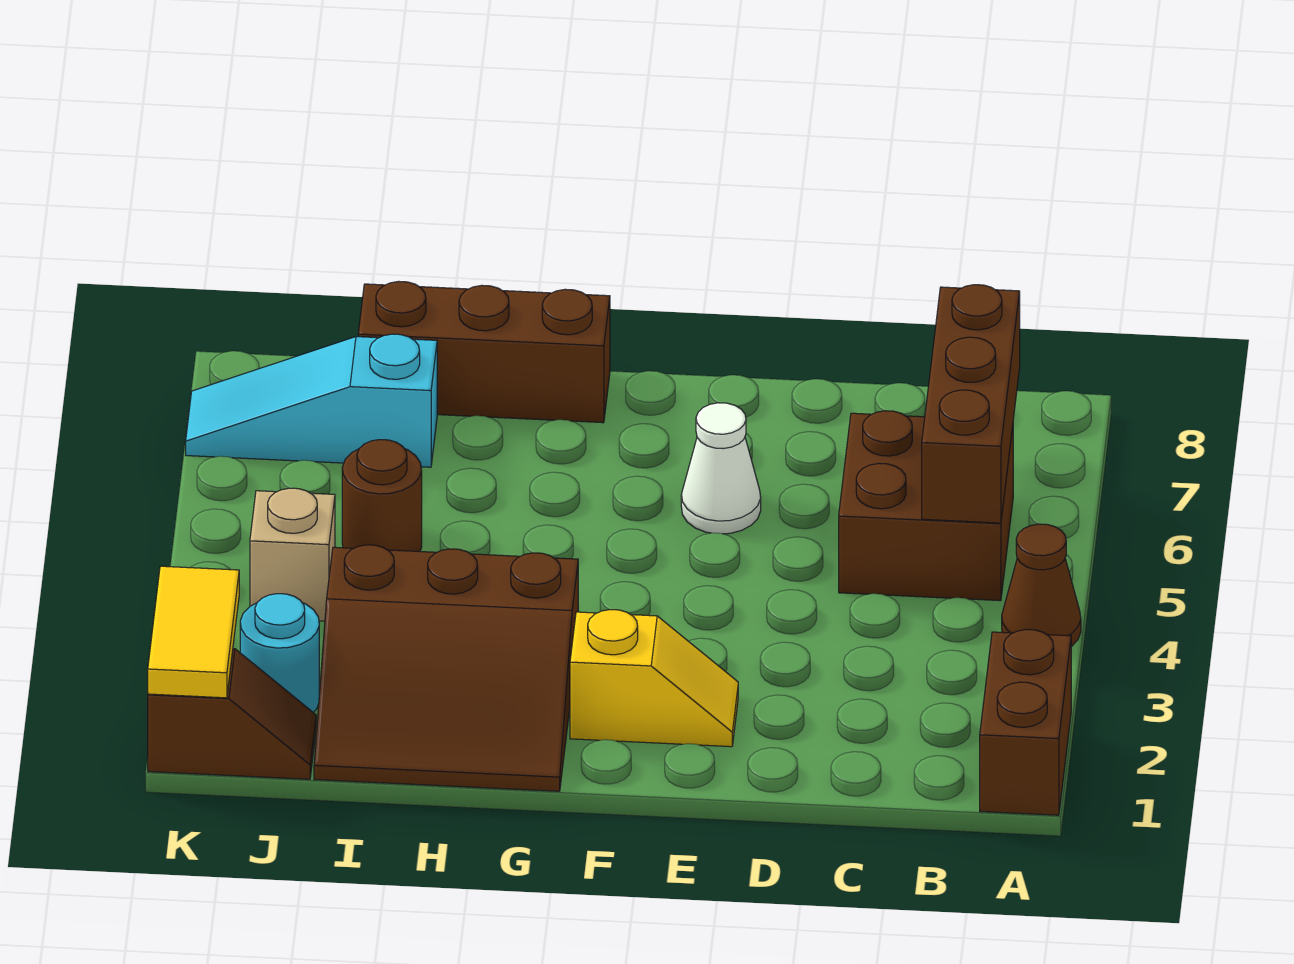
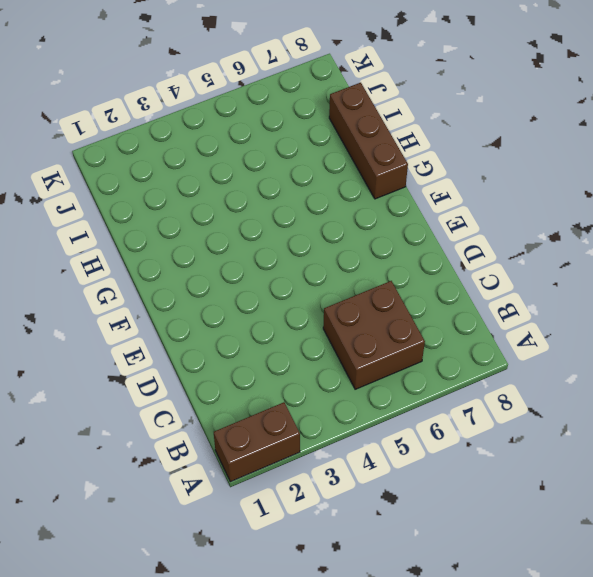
none -> brown cone A4 level 1
none -> yellow slope E2:F2 level 1 top F
none -> white cone E6 level 1

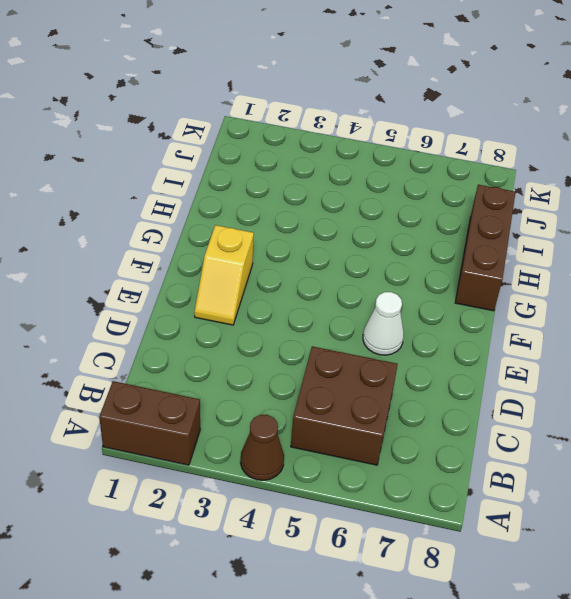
none -> brown slope G1:I3 level 1 top 3
none -> brown round brick I5 level 1
none -> cyan slope I7:K7 level 1 top I

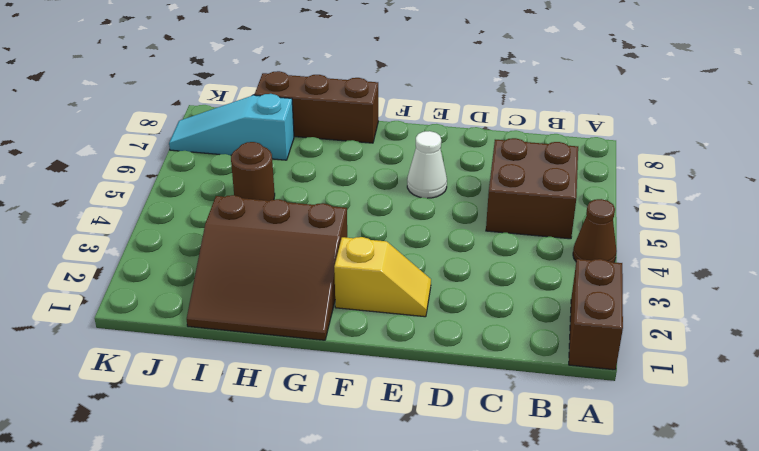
none -> brown slope J1:K1 level 1 top K
none -> cyan round brick J2 level 1
none -> tan brick J4 level 1

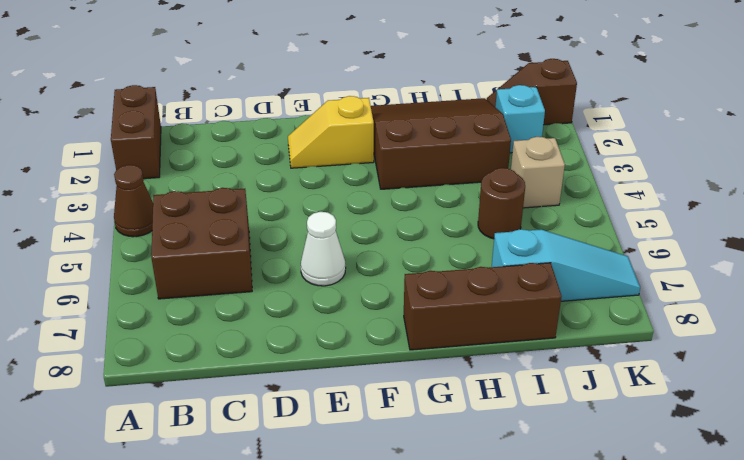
cyan brick J2 level 1 -> cyan round brick J2 level 1
none -> brown brick B5:B7 level 2
none -> yellow tile K1:K2 level 2

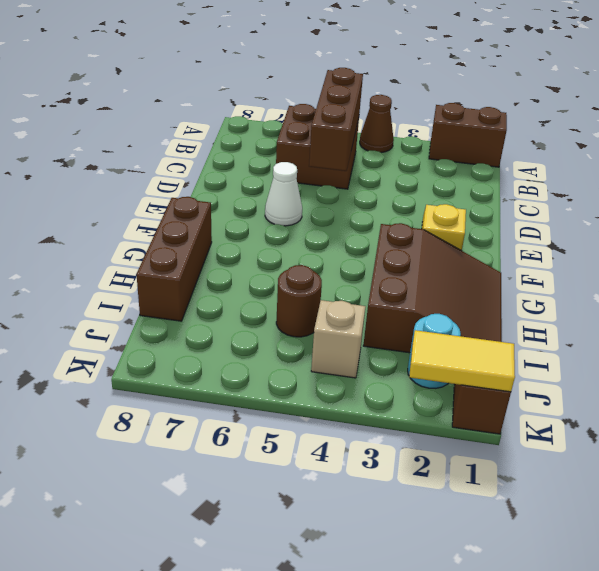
brown brick B5:D5 level 2 -> brown brick B5:B7 level 2
none -> cyan slope I7:K7 level 1 top I

